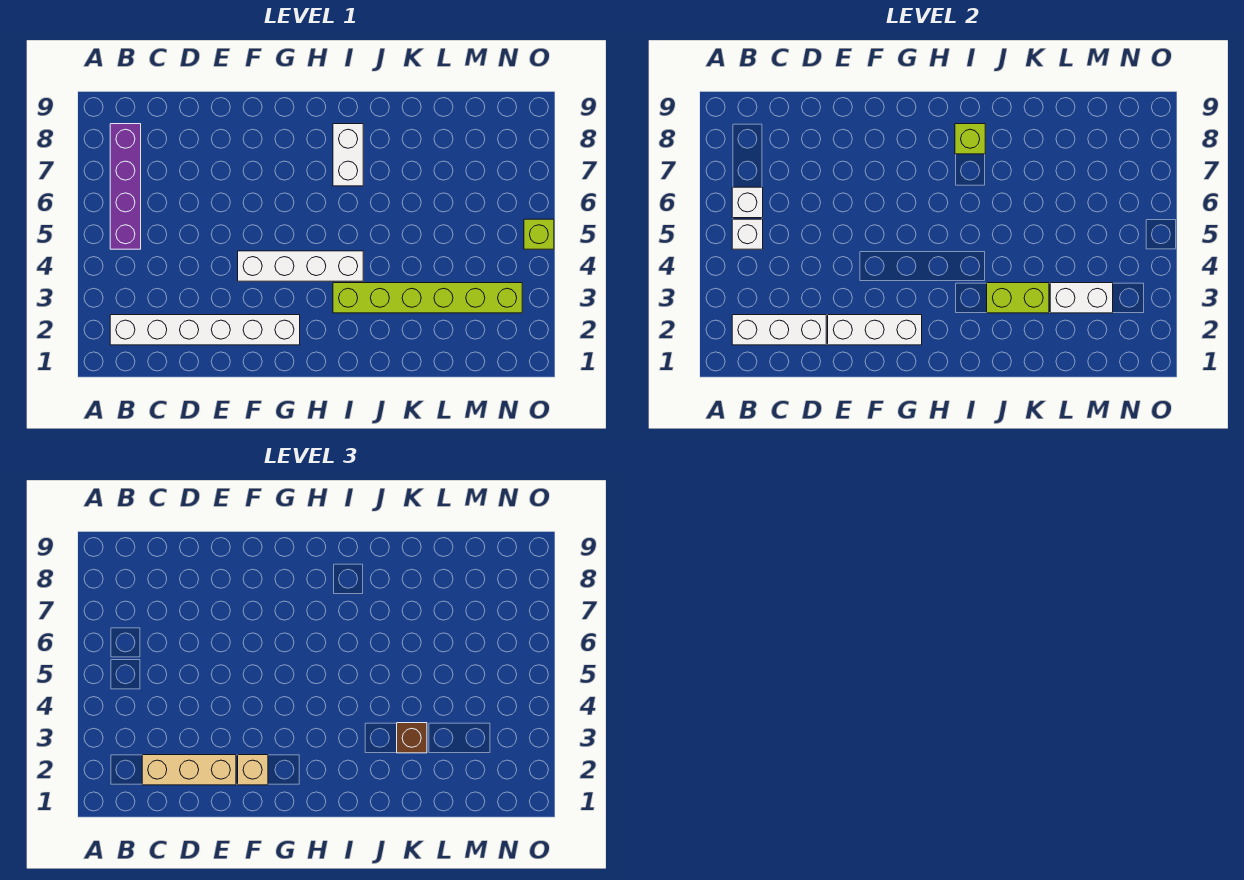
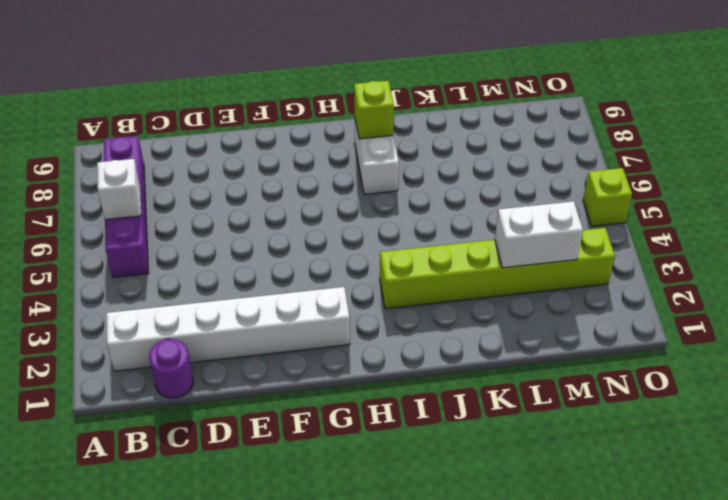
purple round brick C1 level 1 -> none
none -> white brick F4:I4 level 1
none -> white brick B2:D2 level 2
none -> white brick B5 level 2

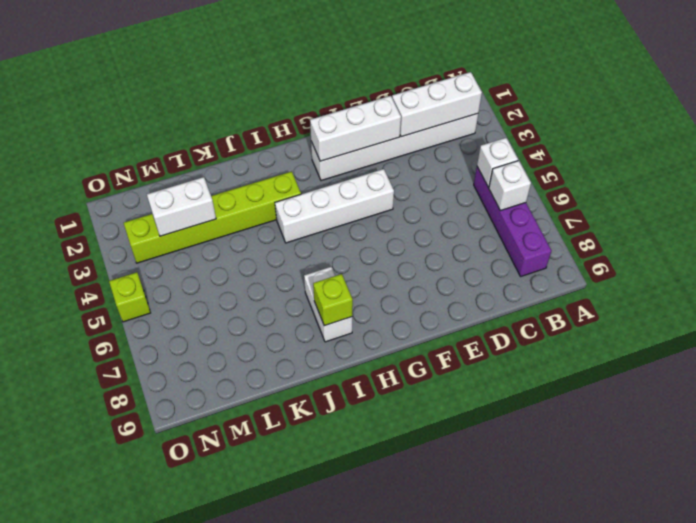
none -> lime brick J3:K3 level 2
none -> tan brick C2:E2 level 3
none -> tan brick F2 level 3

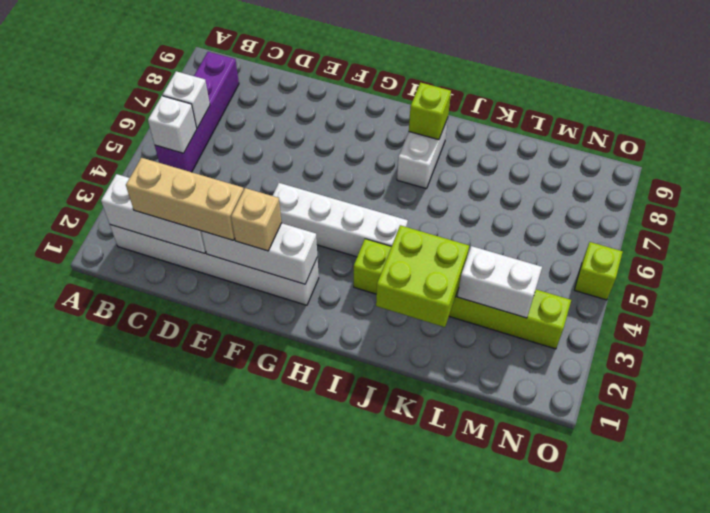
lime brick J2:K3 level 2 -> lime brick J3:K3 level 2
none -> brown brick K3 level 3

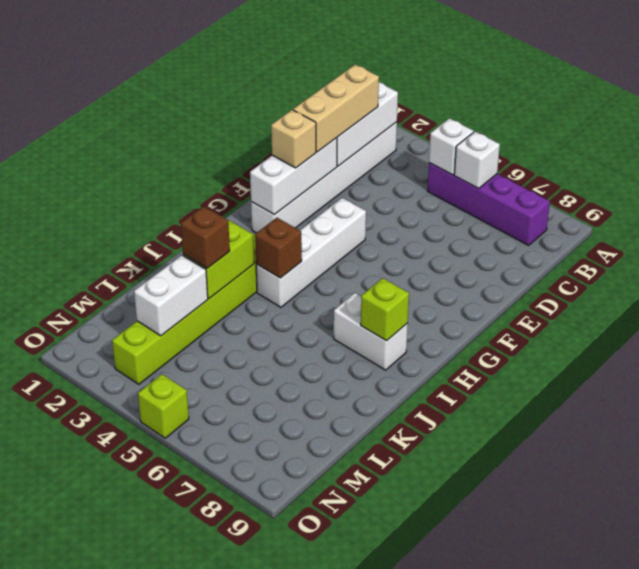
brown brick I4 level 2 -> none

